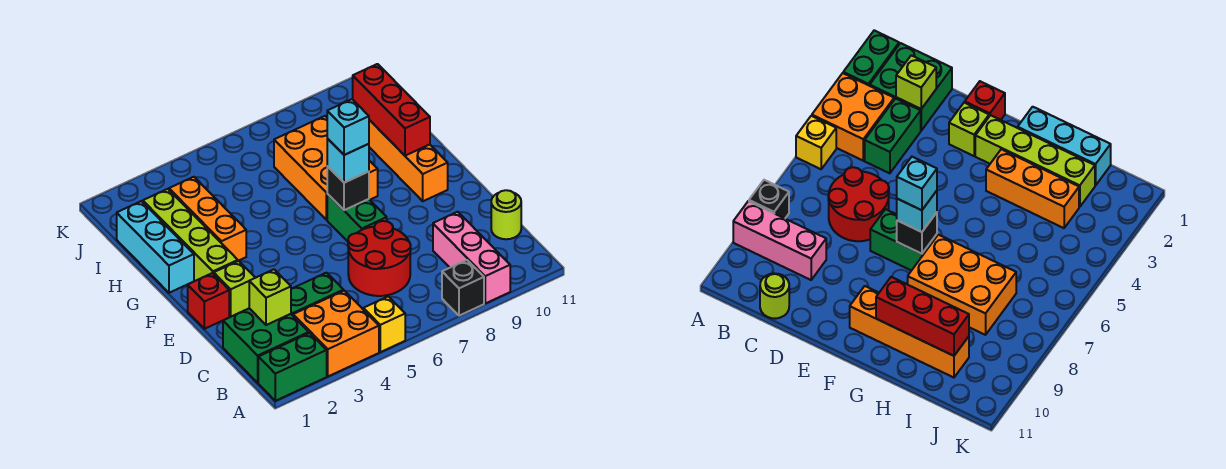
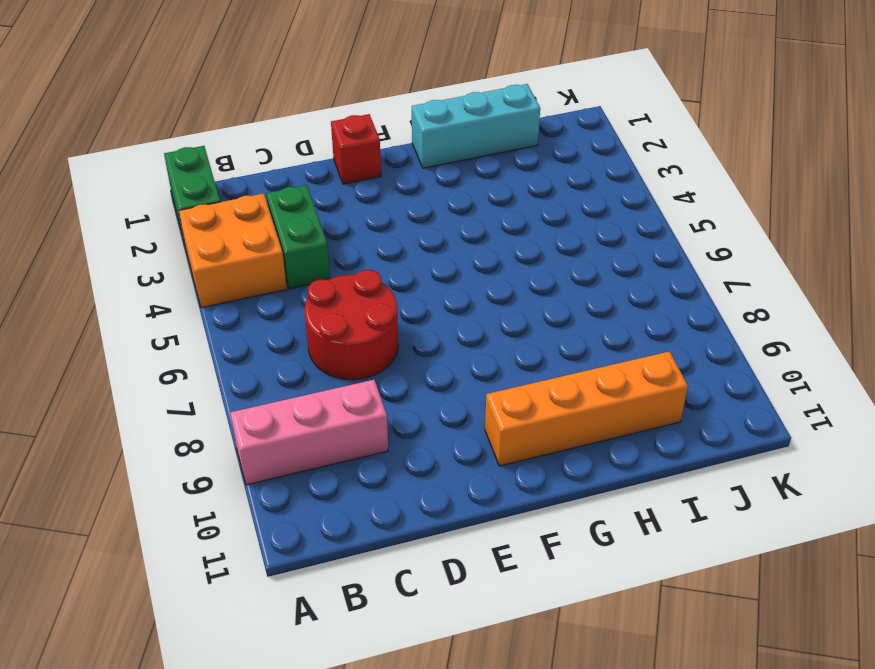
none -> yellow brick A5 level 1
none -> black brick A8 level 1
none -> green brick B1:C2 level 1

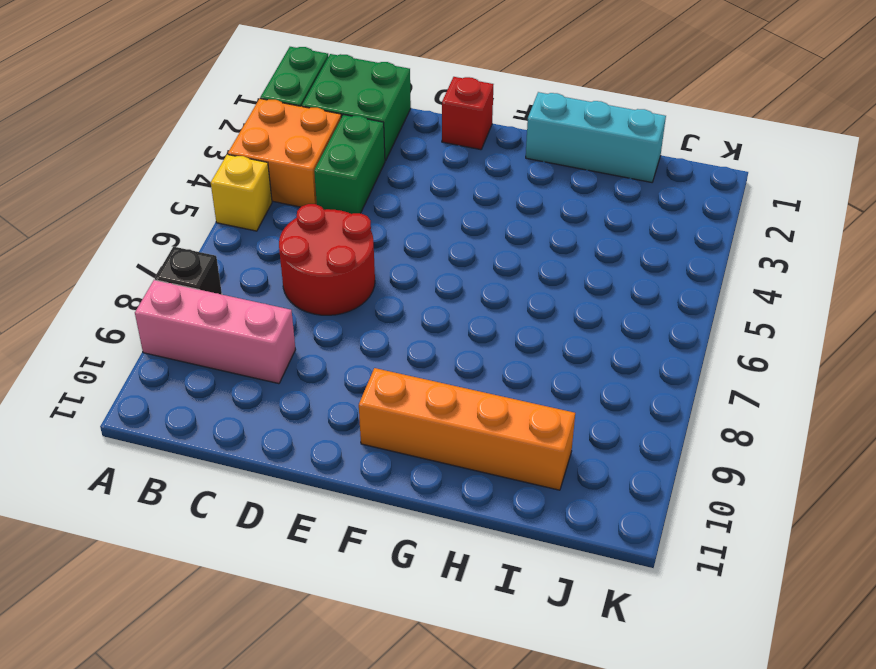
none -> lime round brick C11 level 1
none -> lime brick E2 level 1
none -> green brick E7:F7 level 1

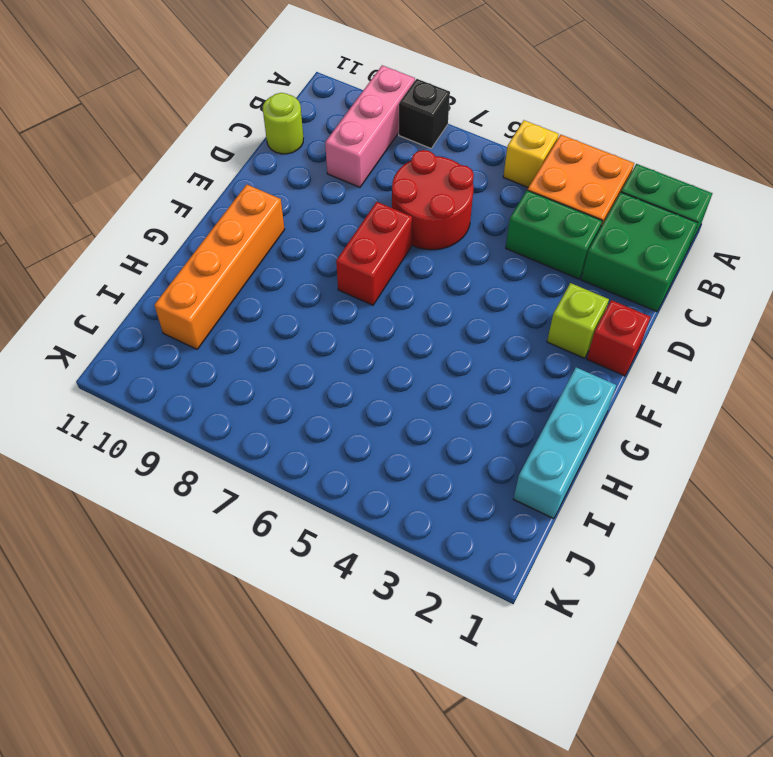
red brick E7:F7 level 1 -> green brick E7:F7 level 1
none -> lime brick F2:I2 level 1
none -> orange brick G3:I3 level 1
none -> orange brick G7:I8 level 1

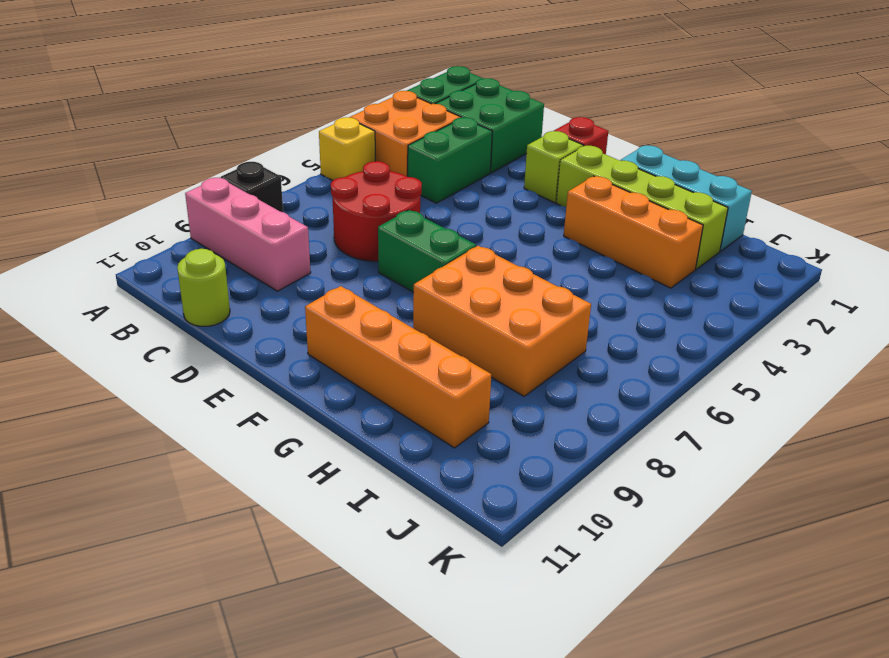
none -> lime brick C2 level 2
none -> black brick F7 level 2
none -> red brick G10:I10 level 2

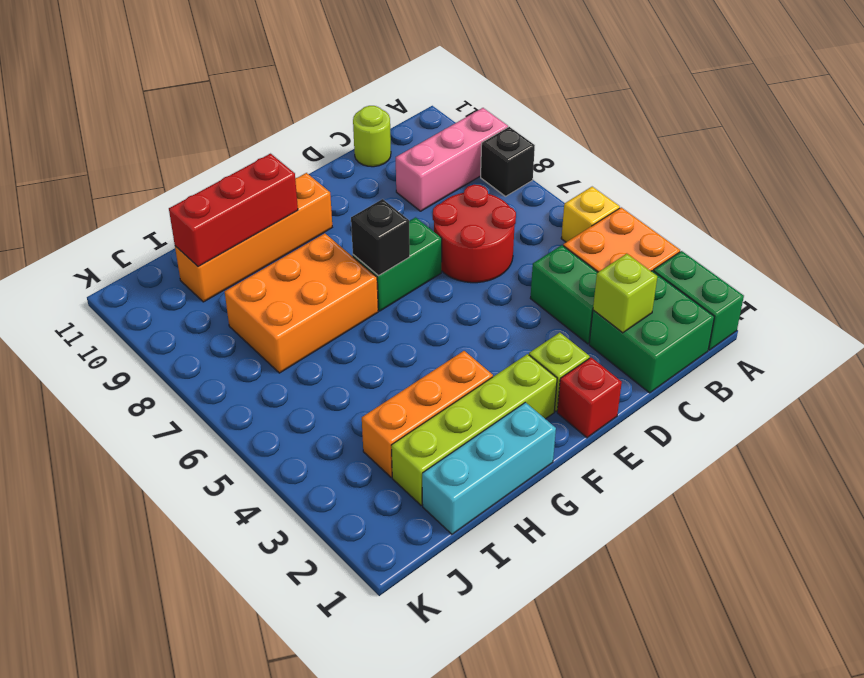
none -> cyan brick F7 level 3
none -> cyan brick F7 level 4

